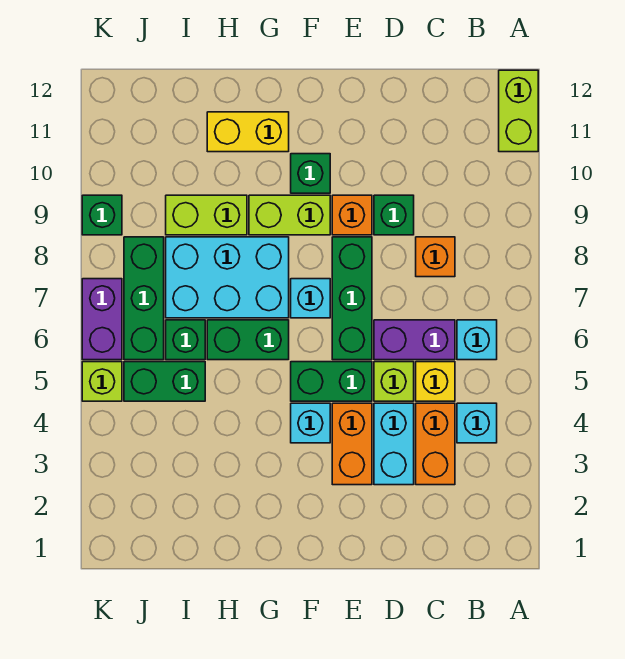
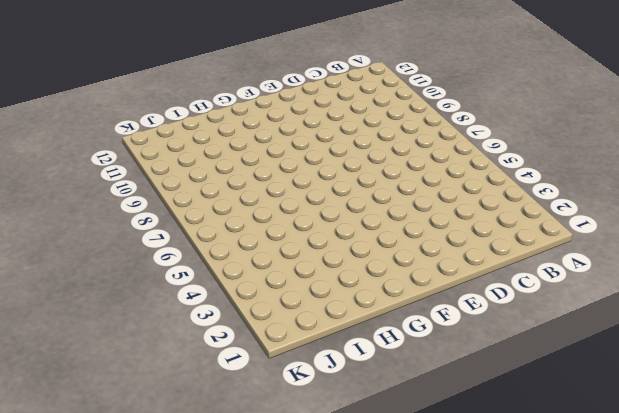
none -> lime brick A11:A12 level 1
none -> cyan brick B4 level 1
none -> cyan brick B6 level 1

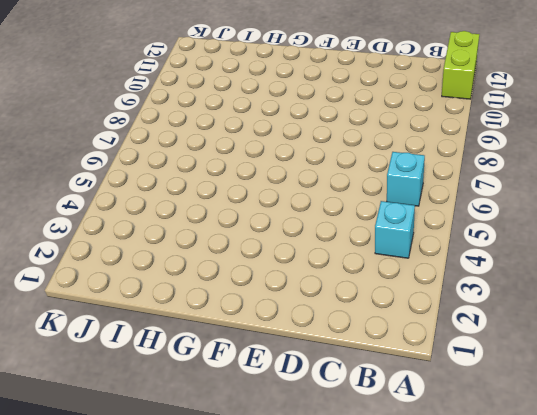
none -> orange brick C3:C4 level 1
none -> yellow brick C5 level 1
none -> purple brick C6:D6 level 1

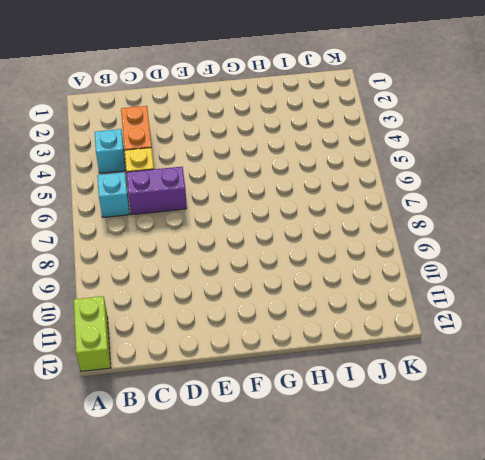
none -> orange brick C8 level 1
none -> cyan brick D3:D4 level 1
none -> lime brick D5 level 1

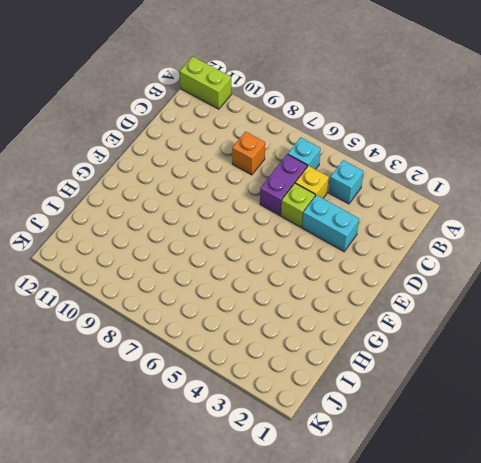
none -> orange brick C3:C4 level 1
none -> green brick D9 level 1
none -> orange brick E3:E4 level 1

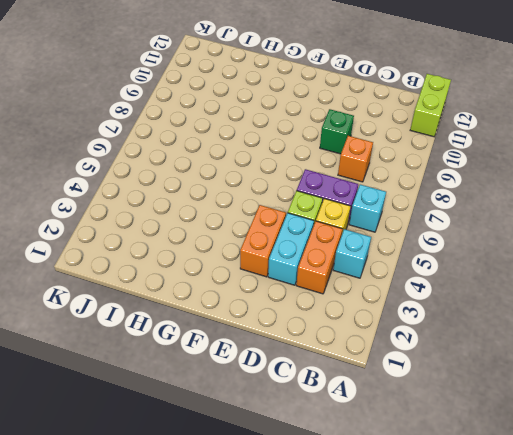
none -> green brick E5:F5 level 1
none -> green brick E6:E8 level 1
none -> orange brick E9 level 1

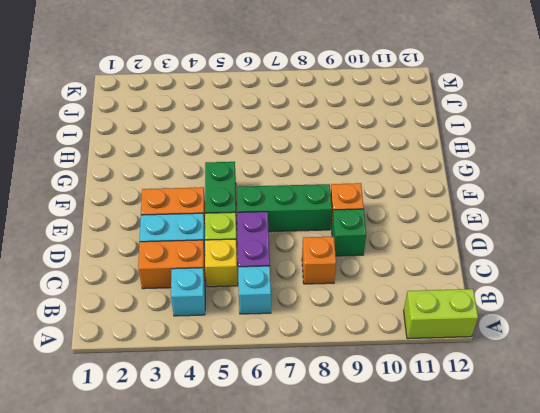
none -> cyan brick F4 level 1
none -> cyan brick F7 level 1
none -> lime brick F9:G9 level 1

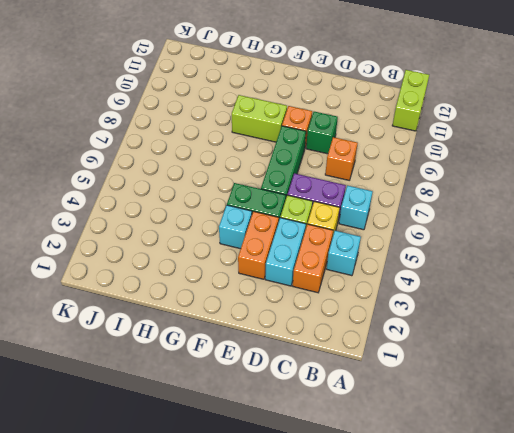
none -> cyan brick F7 level 1
none -> green brick F10 level 1
none -> green brick G6:H6 level 1

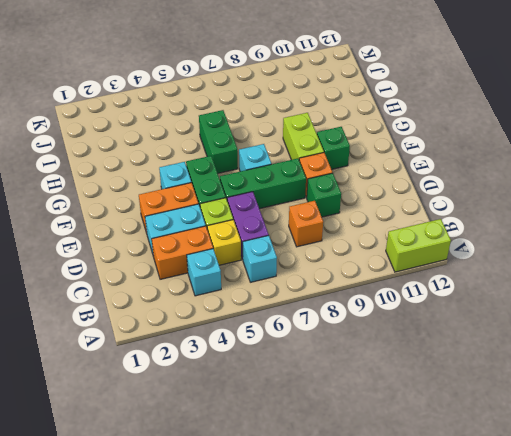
none -> cyan brick G7:I8 level 1
none -> yellow brick G11:H11 level 1
none -> lime brick H9:I9 level 1

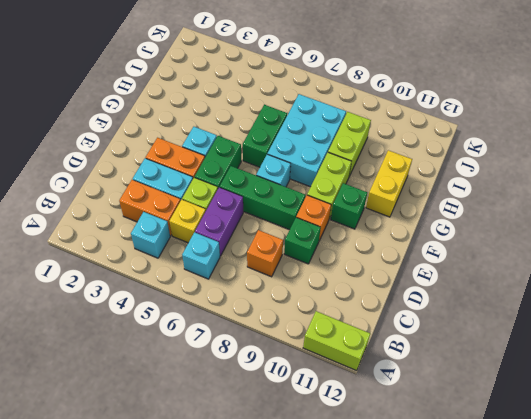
none -> green brick I5:J5 level 1
none -> green brick I6 level 1
none -> green brick J6:J8 level 1

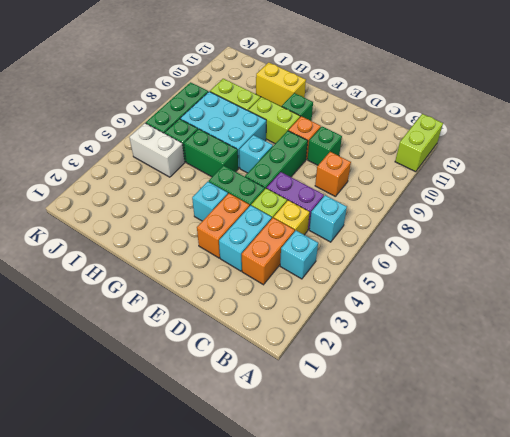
white brick I5:J5 level 1 -> green brick I5:J5 level 1
none -> lime brick K5 level 1
none -> purple brick K6:K7 level 1
none -> green brick K9 level 1

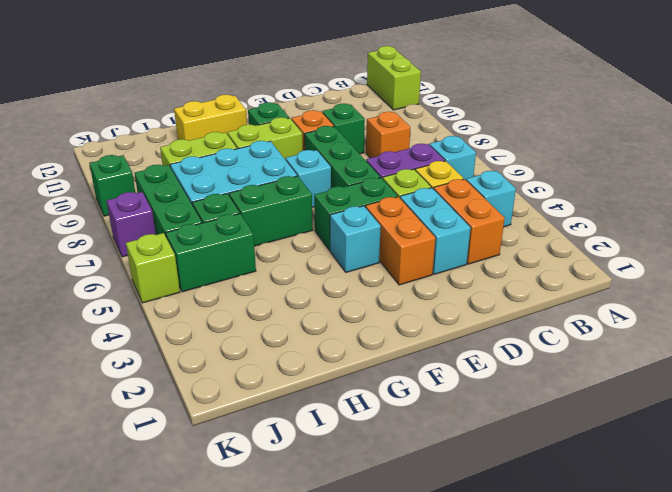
purple brick K7 level 1 -> purple brick K6:K7 level 1

